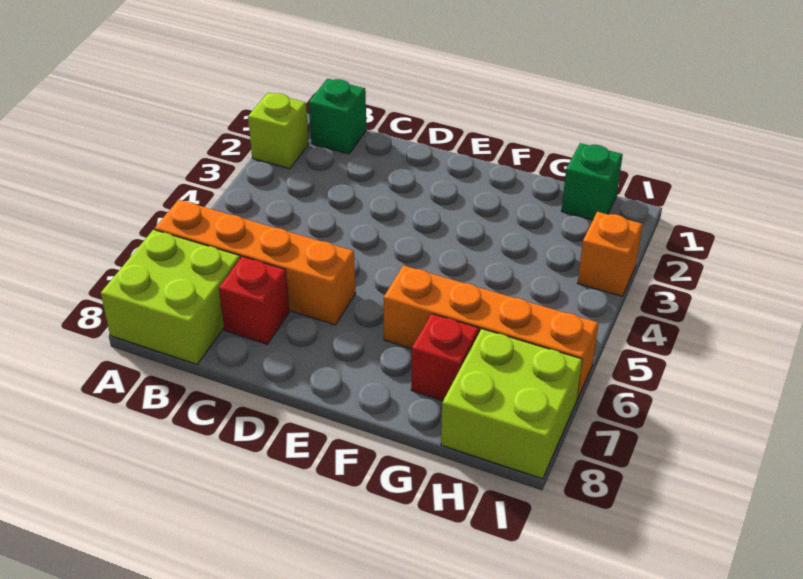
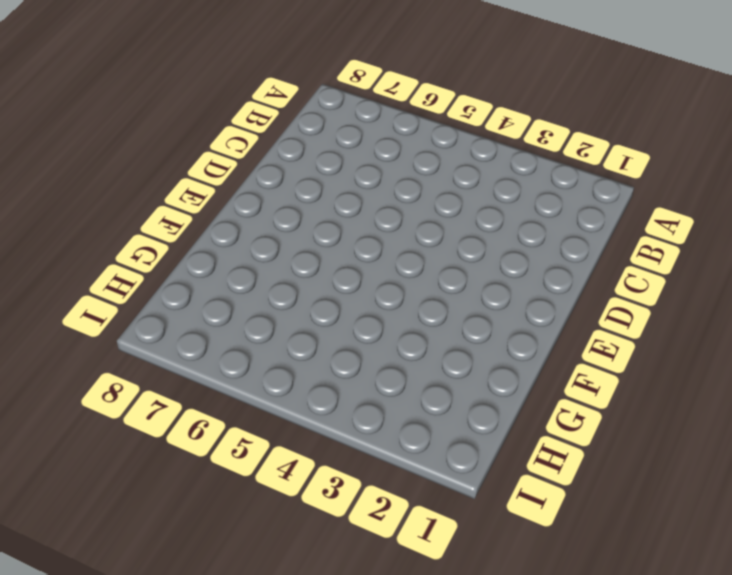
none -> lime brick A2 level 1
none -> orange brick A6:D6 level 1

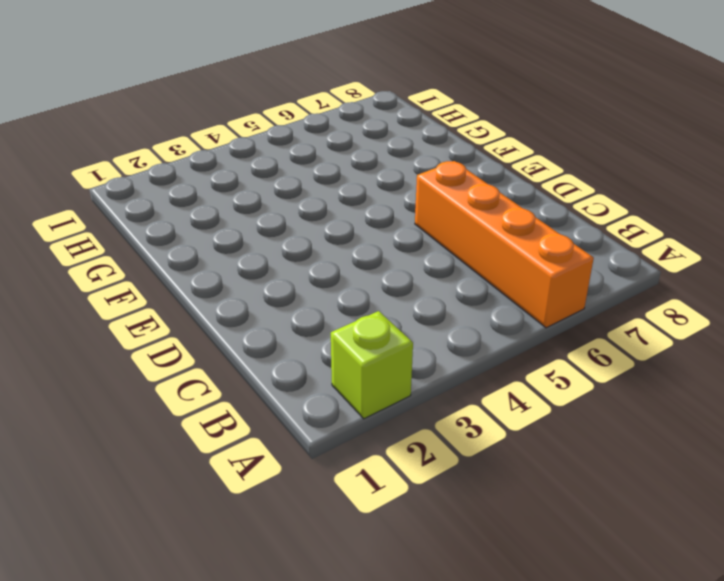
none -> lime brick A7:B8 level 1
none -> green brick B1 level 1

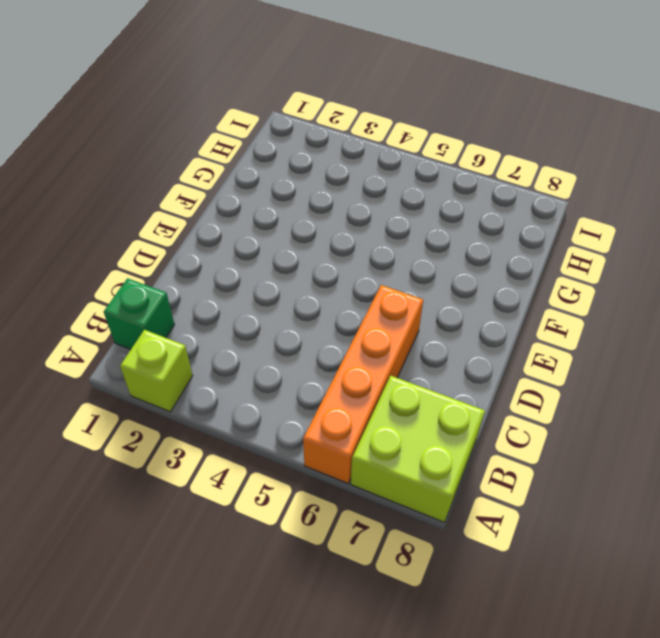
none -> red brick C7 level 1
none -> orange brick F6:I6 level 1

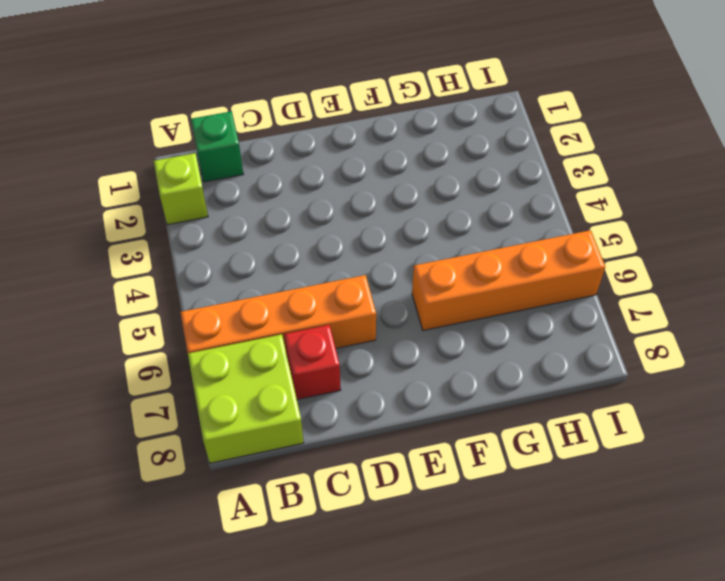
none -> red brick G7 level 1
none -> green brick H1 level 1

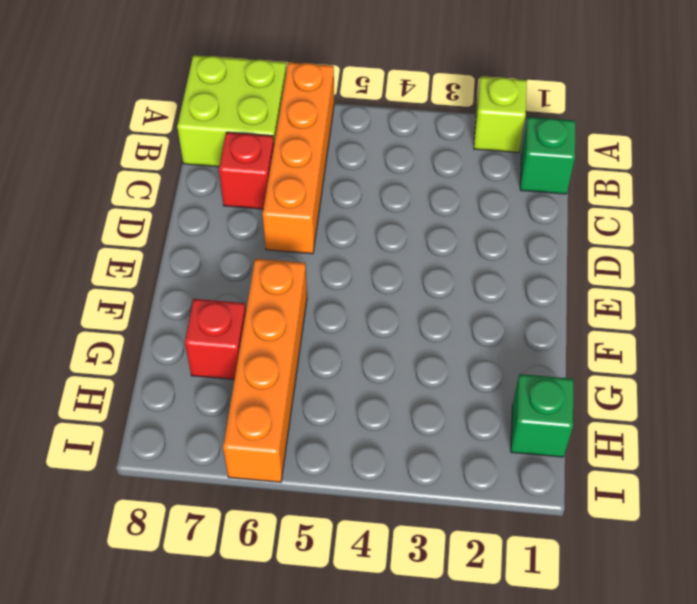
none -> lime brick H7:I8 level 1
none -> orange brick I3 level 1

